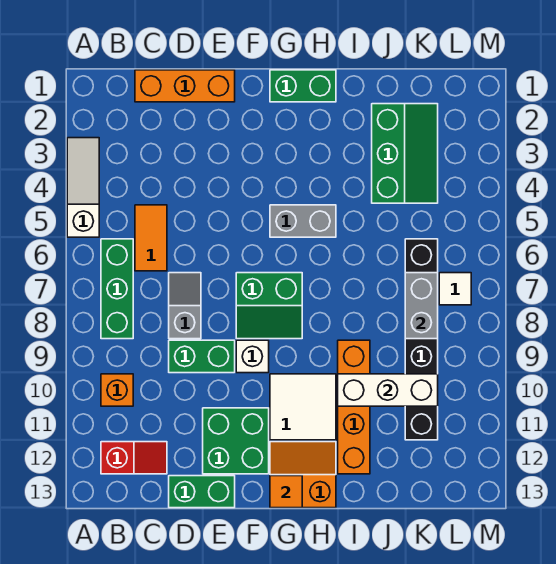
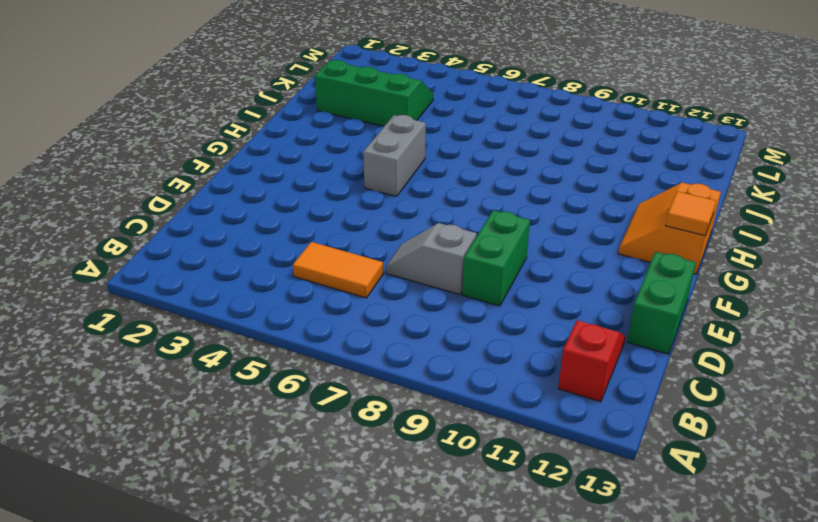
none -> white slope A3:A5 level 1 top 5
none -> green brick B6:B8 level 1
none -> orange brick B10 level 1

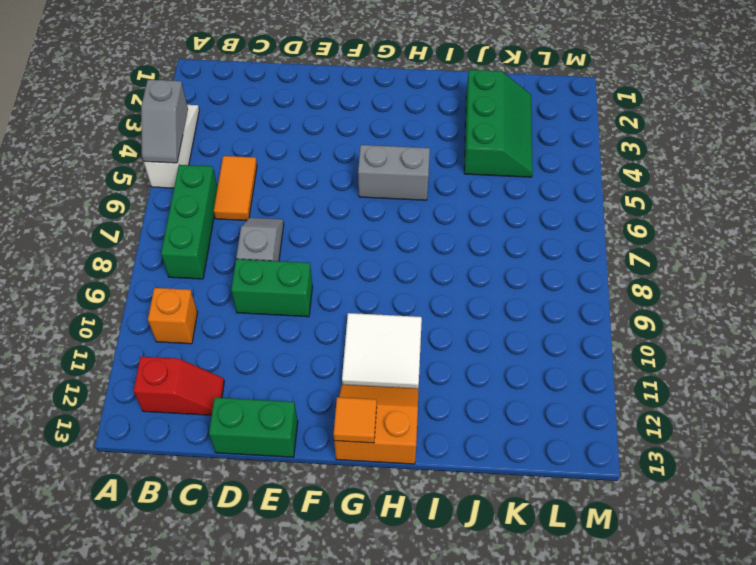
grey slope A4:A5 level 2 top 4 -> none
none -> orange brick C1:E1 level 1
none -> green brick E11:F12 level 1
none -> green slope F7:G8 level 1 top 7

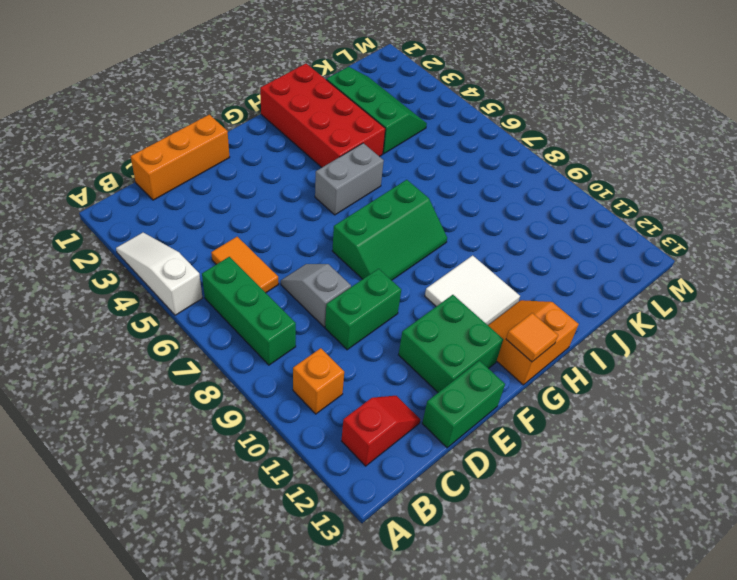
green slope F7:H8 level 1 top 7 -> green slope F7:G8 level 1 top 7
red brick H1:I4 level 1 -> green brick G1:H1 level 1
none -> white brick F9 level 1
none -> orange brick I9:I12 level 1
none -> black brick K6:K11 level 1

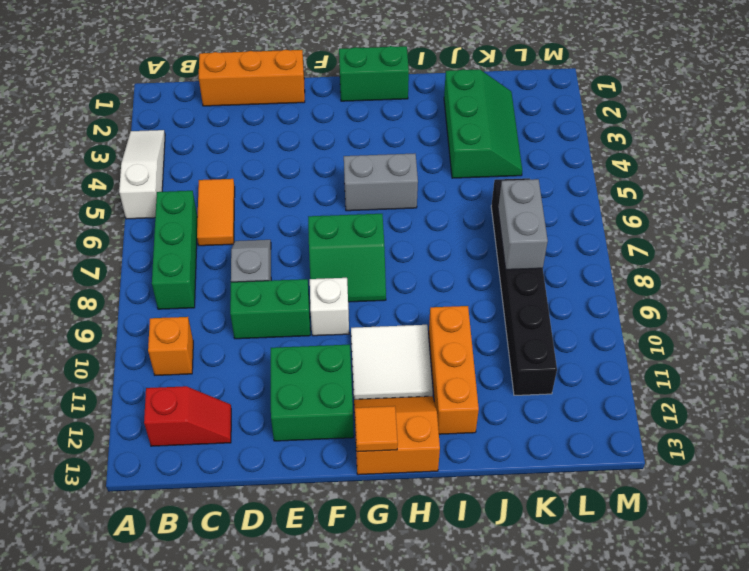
orange brick I10:I12 level 1 -> orange brick I9:I12 level 1
none -> green brick D13:E13 level 1
none -> white tile L7 level 1
none -> white brick I10:K10 level 2

